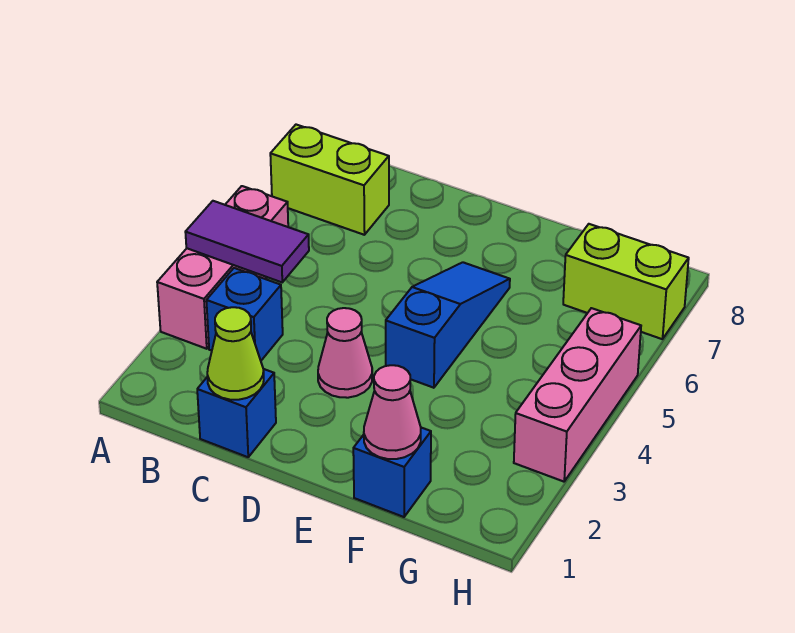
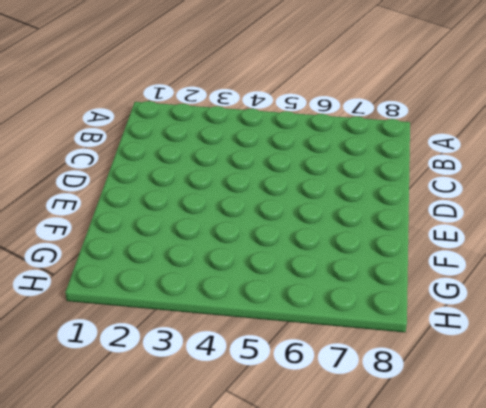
none -> pink brick A3:A5 level 1
none -> lime brick A7:B7 level 1
none -> blue brick B3 level 1

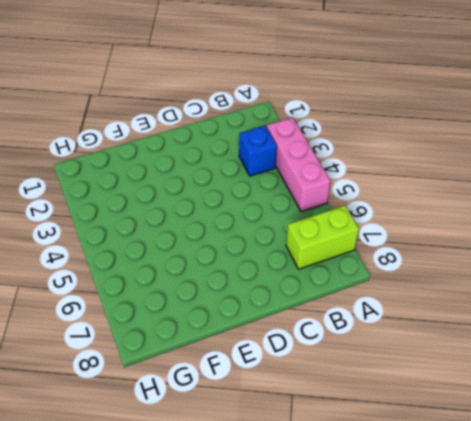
none -> blue brick C1 level 1
none -> pink cone D3 level 1
none -> blue slope E4:E6 level 1 top 4

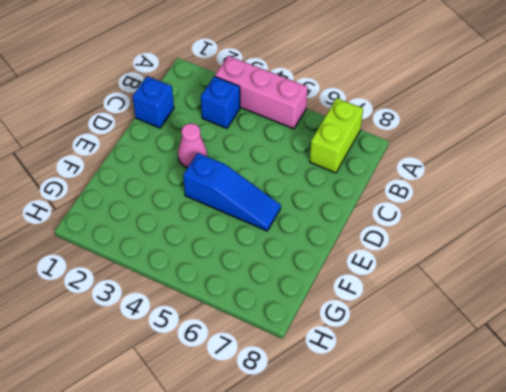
none -> blue brick F1 level 1
none -> lime brick G7:H7 level 1
none -> pink brick H3:H5 level 1

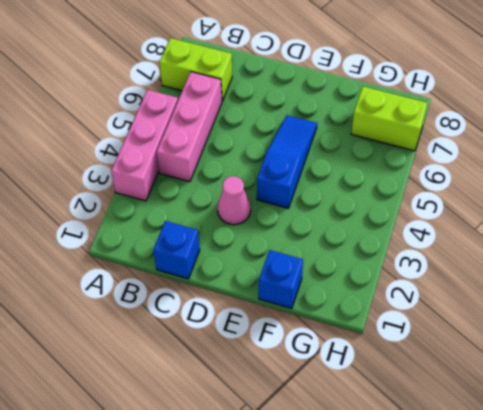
pink brick B4:B6 level 1 -> pink brick H3:H5 level 1
none -> blue brick B3 level 1
none -> purple tile A4:B4 level 2
none -> lime cone C1 level 2

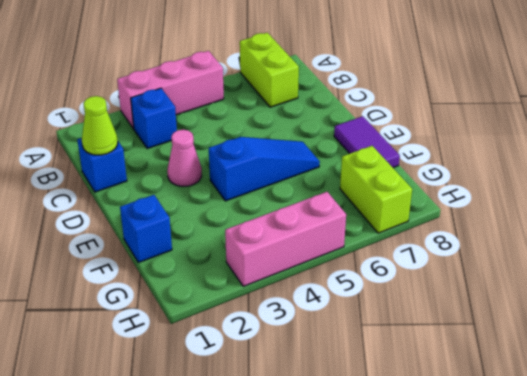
purple tile E8:F8 level 1 -> purple tile A4:B4 level 2
none -> pink cone F1 level 2

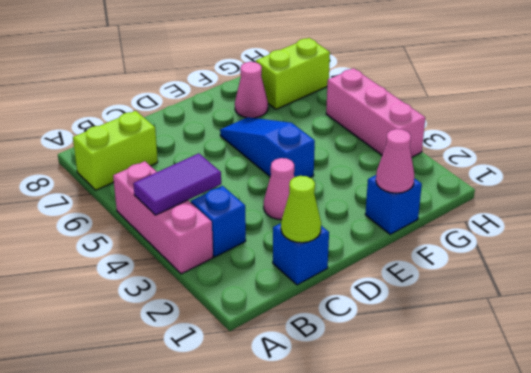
pink cone F7 level 1 -> none

